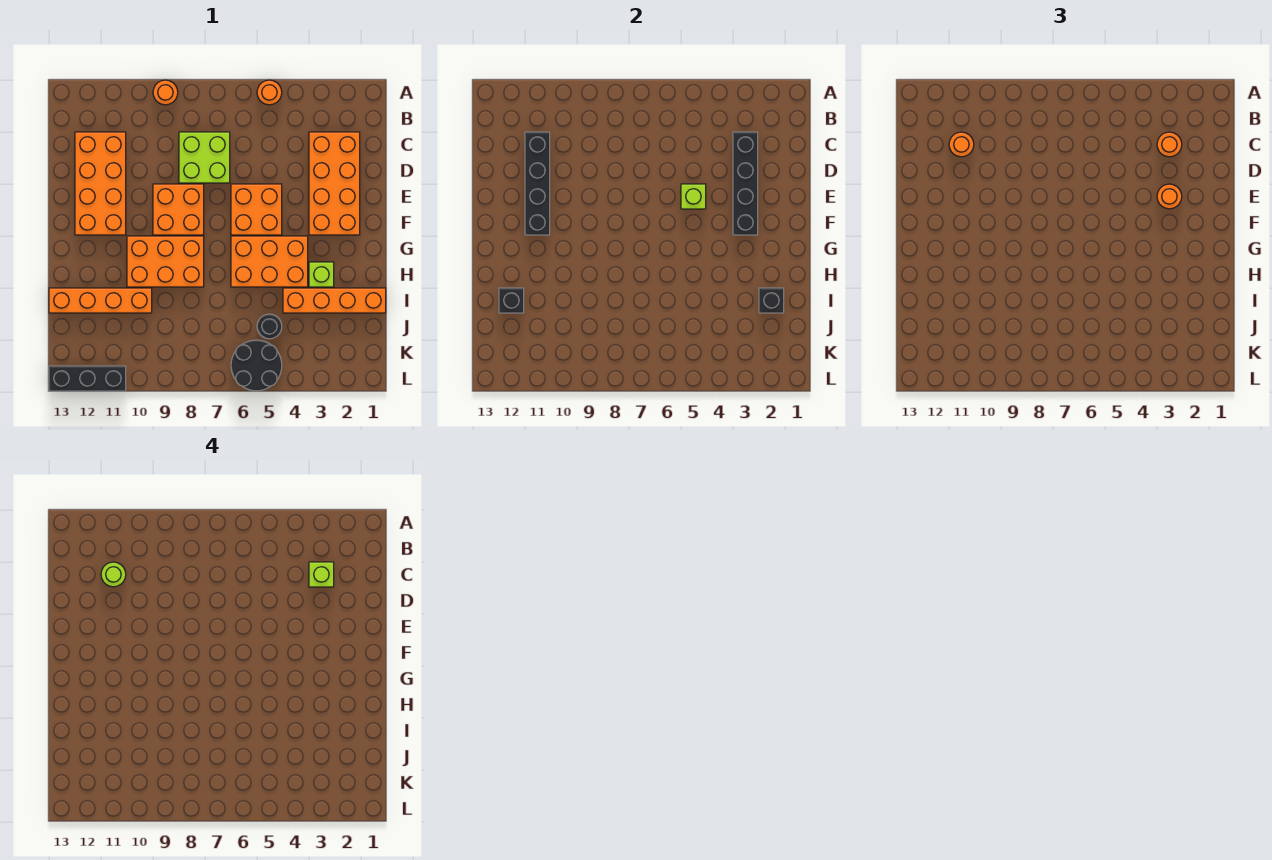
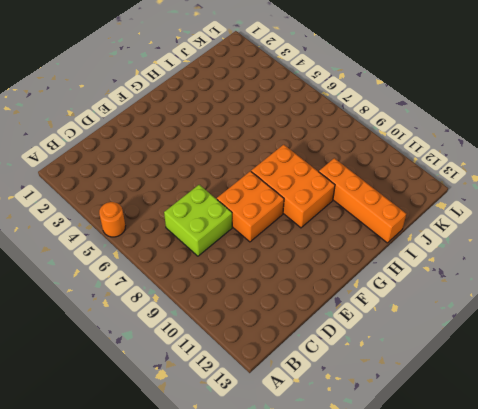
none -> orange round brick A9 level 1
none -> orange brick C2:F3 level 1
none -> orange brick C11:F12 level 1

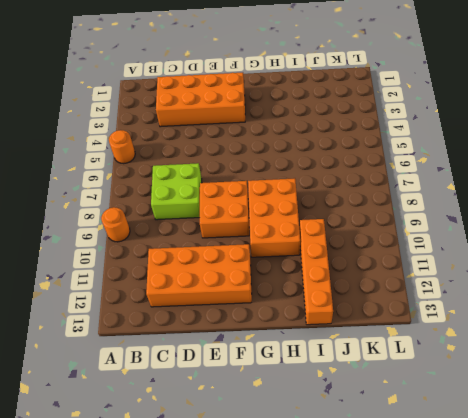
none -> orange brick E5:F6 level 1
none -> orange brick G4:H6 level 1
none -> lime brick H3 level 1

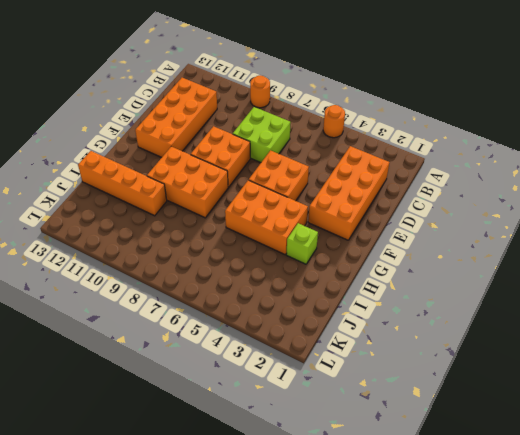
none -> orange brick I1:I4 level 1
none -> black round brick J5 level 1
none -> black round brick K5:L6 level 1

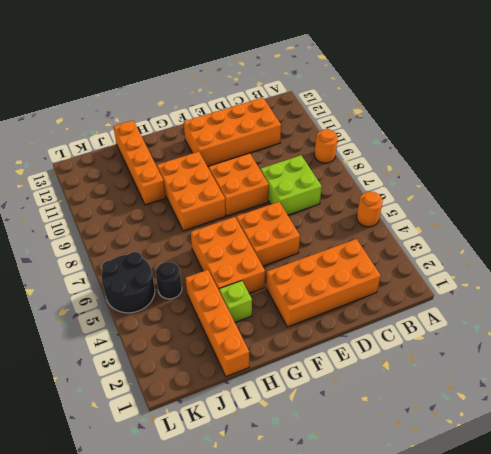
none -> black brick L11:L13 level 1
none -> black brick C3:F3 level 2
none -> black brick C11:F11 level 2

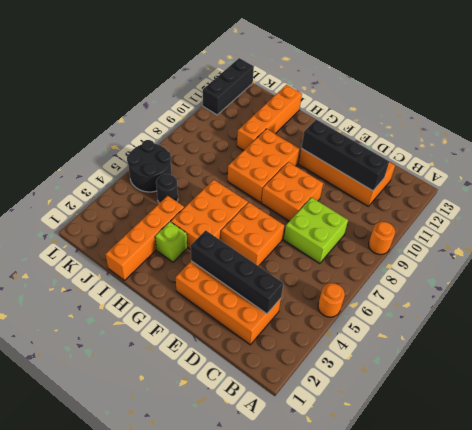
none -> lime brick E5 level 2
none -> black brick I2 level 2
none -> black brick I12 level 2

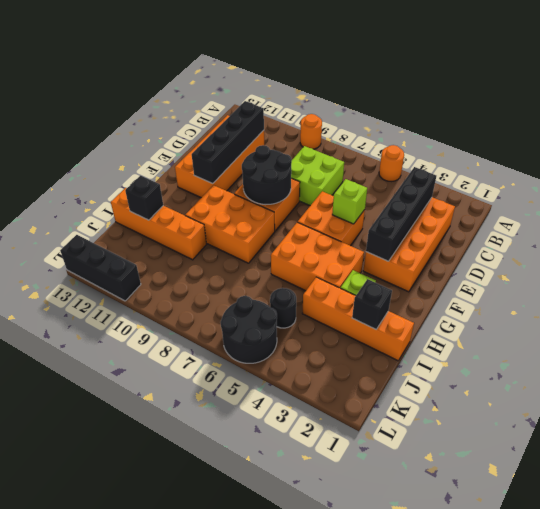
black round brick E8:F9 level 2 -> none
none -> orange round brick C3 level 3
none -> orange round brick C11 level 3
none -> orange round brick E3 level 3

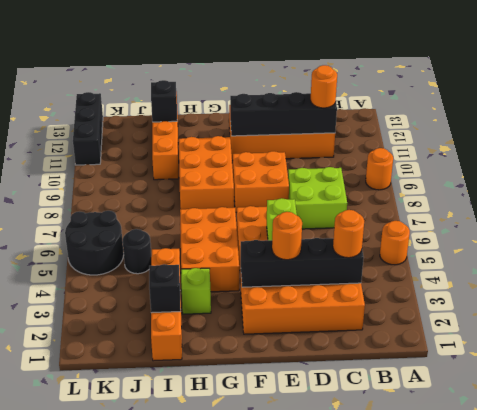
none -> lime brick C3 level 4
none -> lime round brick C11 level 4

